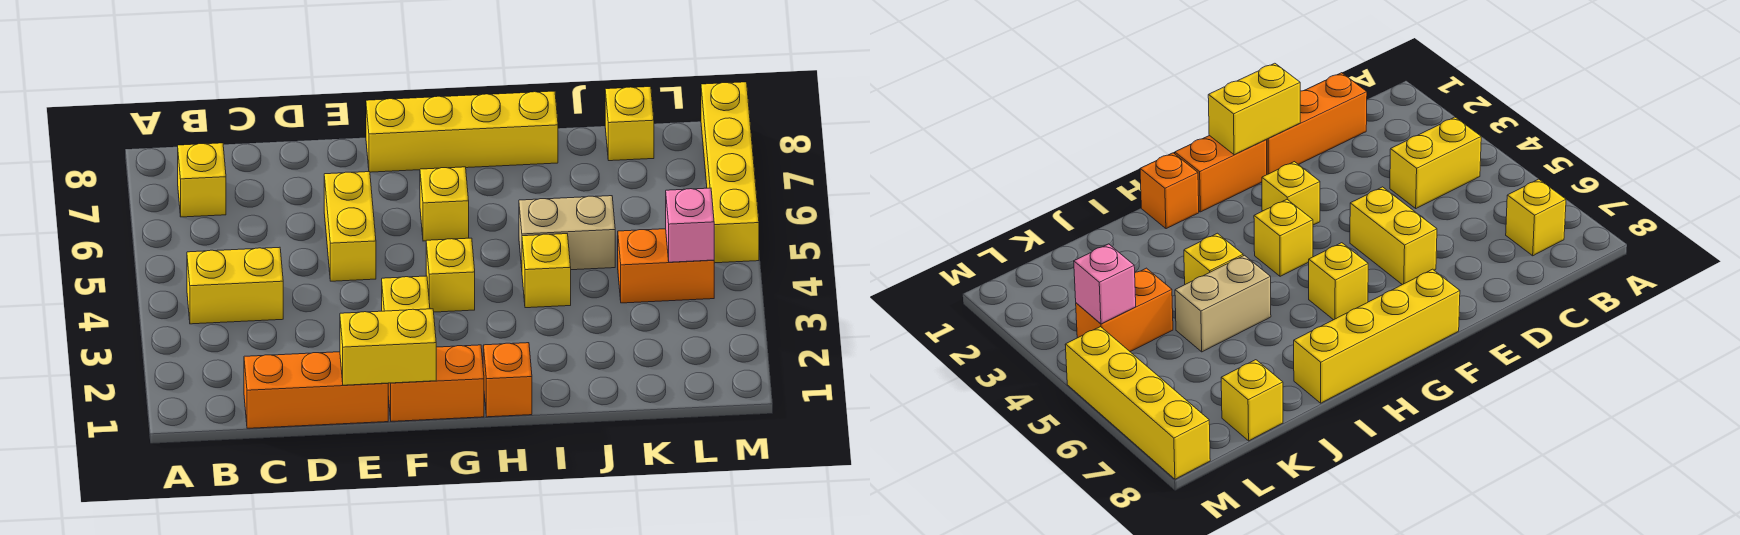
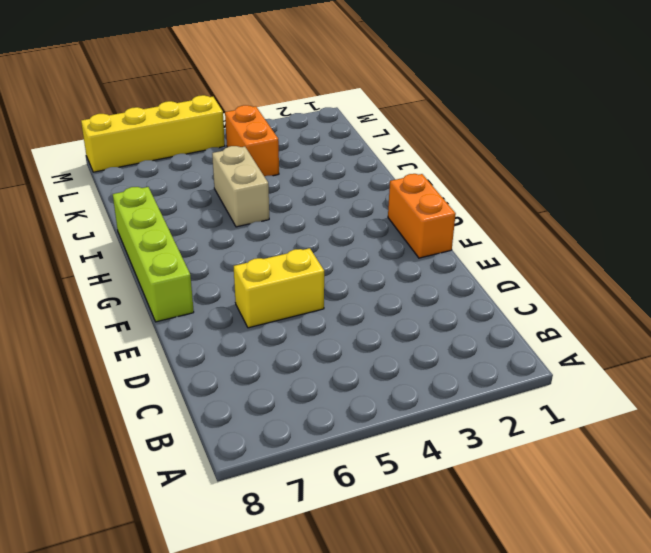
lime brick F8:I8 level 1 -> yellow brick F8:I8 level 1
none -> yellow brick B4:C4 level 1
none -> yellow brick B7 level 1
none -> orange brick C1:E1 level 1

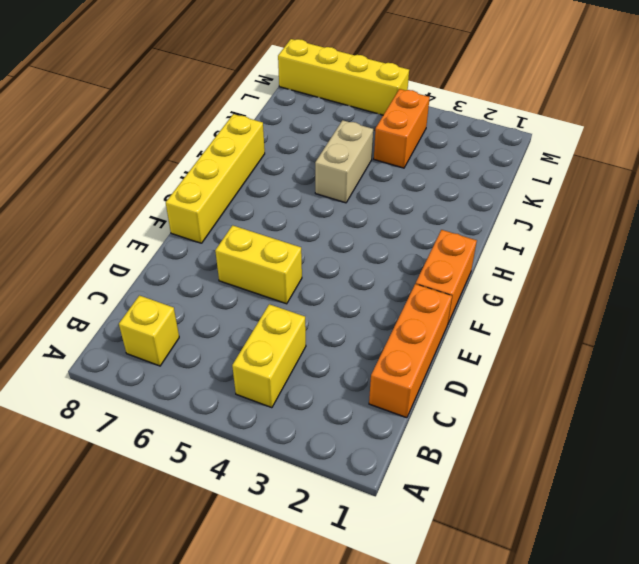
none -> yellow brick F3 level 1
none -> yellow brick G4 level 1
none -> yellow brick G6 level 1

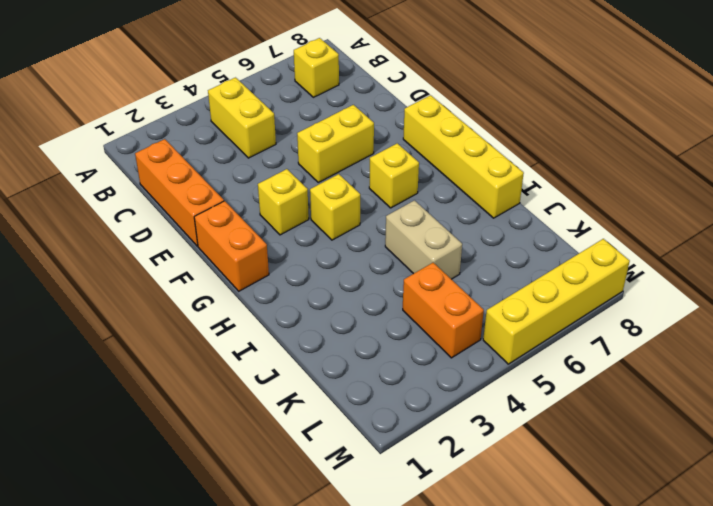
none -> orange brick H1 level 1
none -> yellow brick I4 level 1
none -> yellow brick K8 level 1

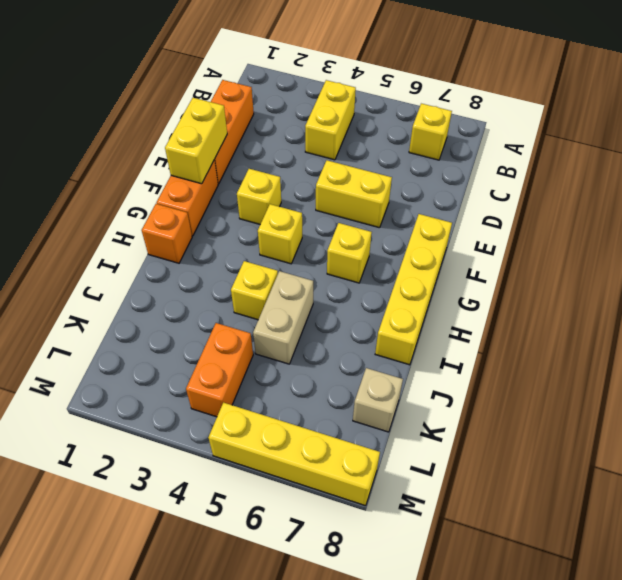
tan brick K8 level 1 -> yellow brick K8 level 1
none -> pink brick L4 level 2

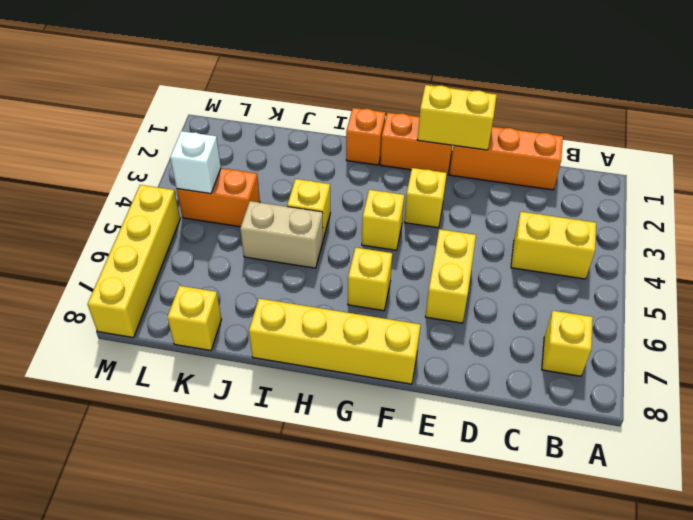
white brick L4 level 2 -> pink brick L4 level 2

